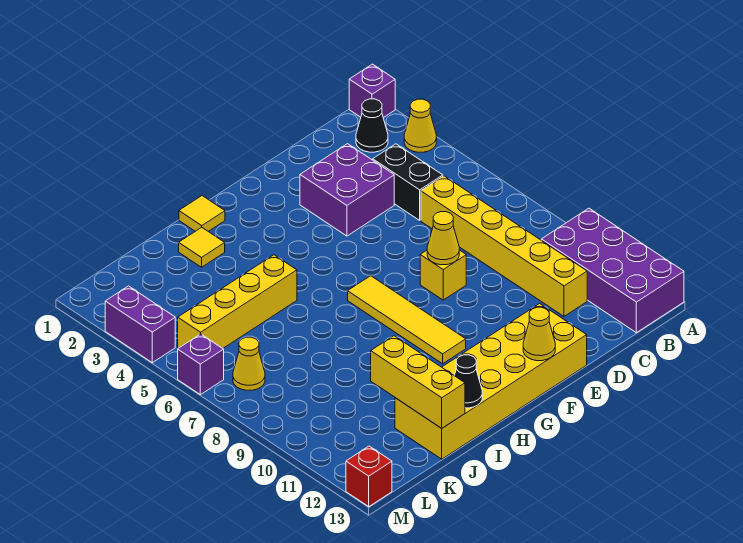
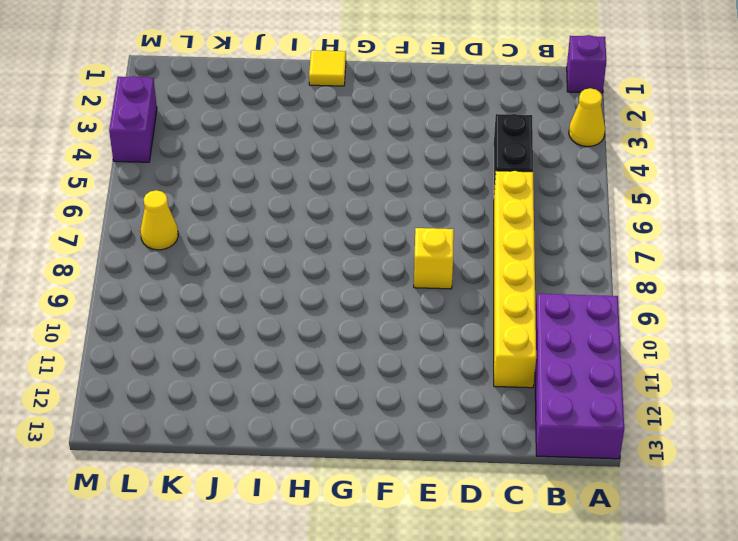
none -> black cone B2 level 1
none -> purple brick D3:E4 level 1
none -> yellow brick E12:J13 level 1

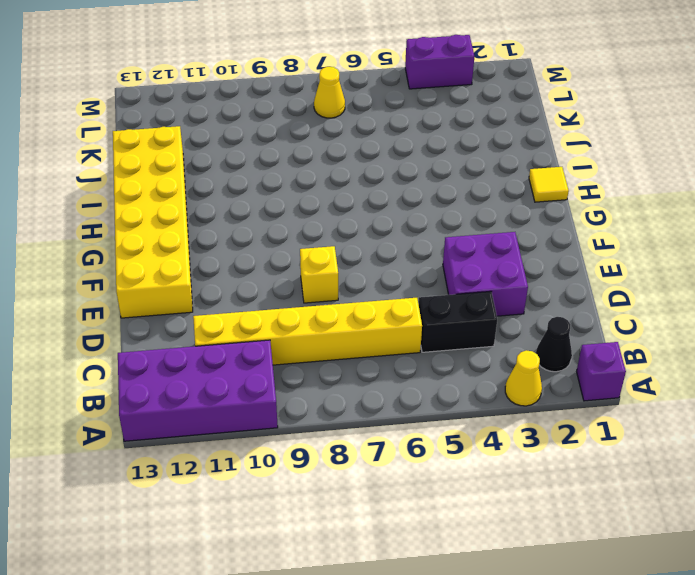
none -> yellow tile G7:G10 level 1
none -> yellow tile I2 level 1
none -> yellow brick I5:L5 level 1

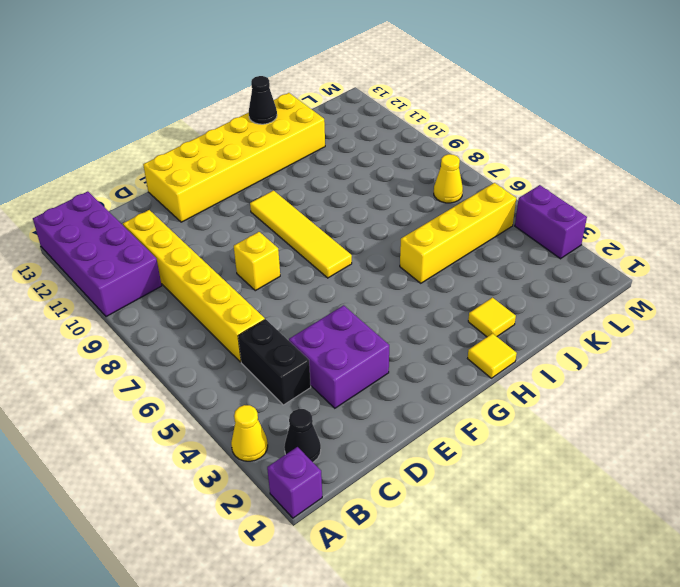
none -> purple brick M6 level 1
none -> red brick M13 level 1
none -> yellow cone E8 level 2

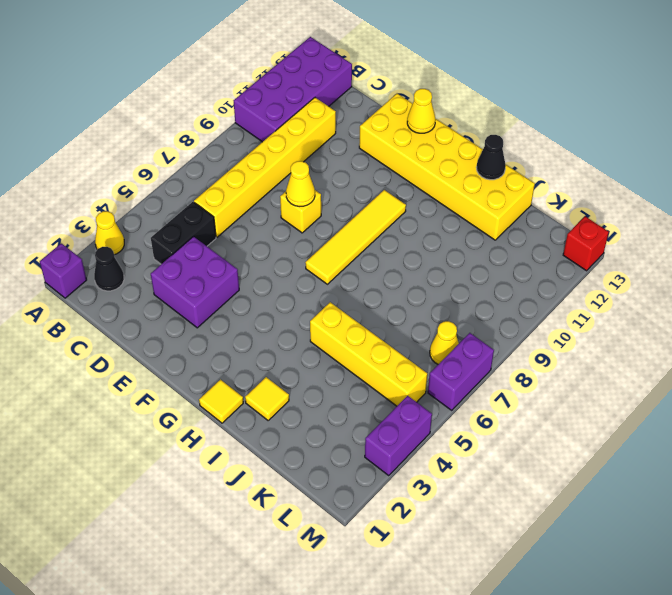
purple brick M6:M7 level 1 -> purple brick M6 level 1
none -> yellow brick J11:J13 level 2

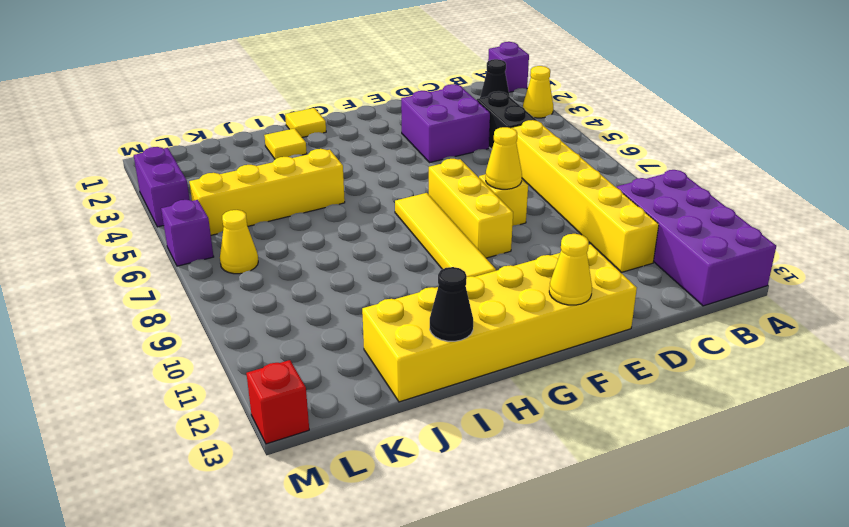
yellow brick F7:F9 level 1 -> yellow brick J11:J13 level 2

